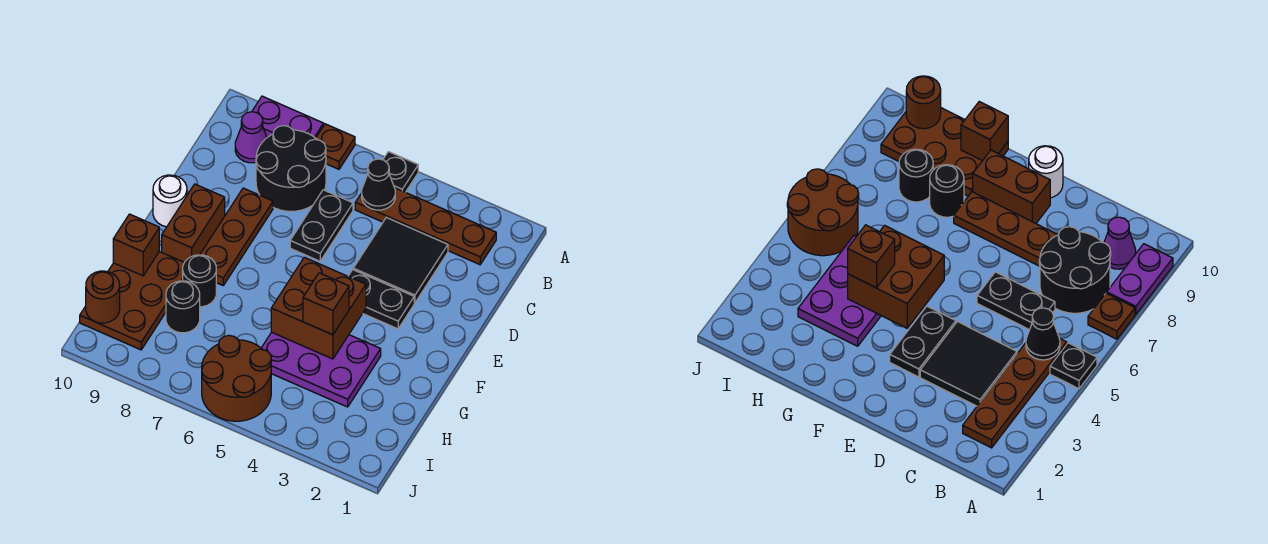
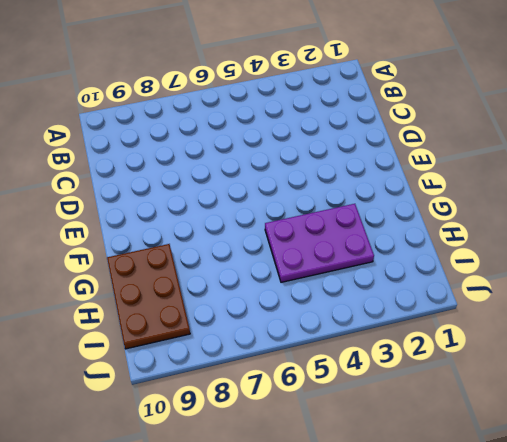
none -> black plate A5 level 1
none -> brown plate A7 level 1
none -> purple plate A8:A9 level 1

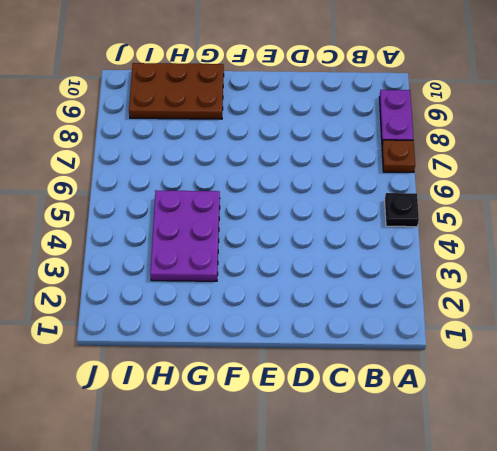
none -> brown plate B2:B5 level 1
none -> black round brick B7:C8 level 1
none -> purple cone B9 level 1

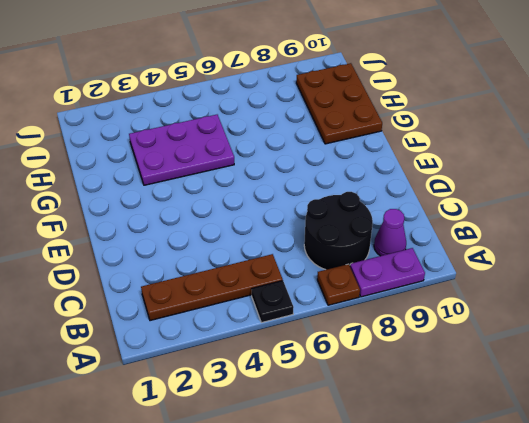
none -> black tile C3:D4 level 1
none -> black plate C6:D6 level 1
none -> brown plate D8:F8 level 1

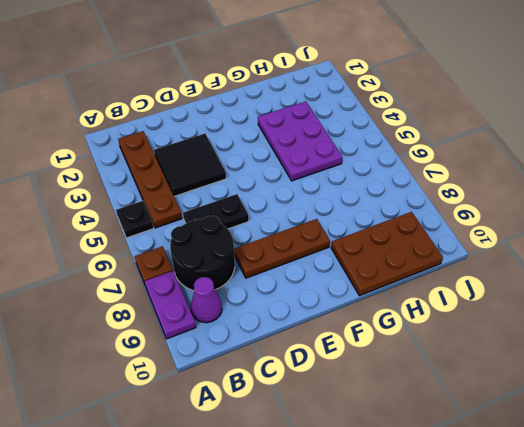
none -> black plate E3:E4 level 1
none -> brown brick E9:F9 level 1
none -> white round brick E10 level 1

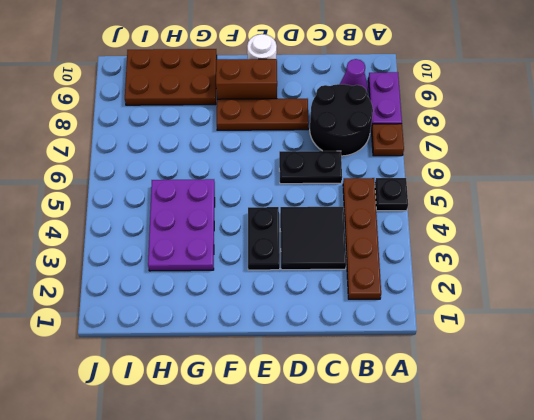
none -> black round brick G8 level 1
none -> black round brick H8 level 1
none -> brown round brick I5:J6 level 1

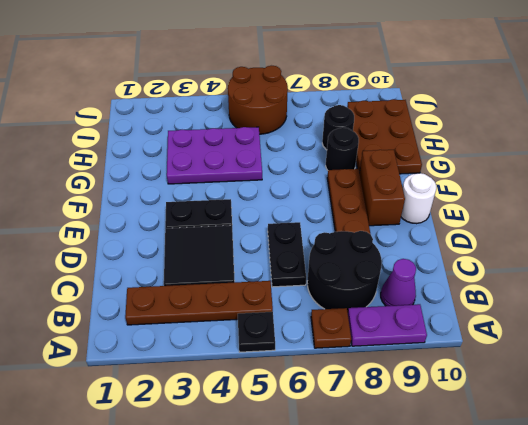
none -> black cone B5 level 2
none -> brown brick F4:G5 level 2
none -> brown brick G10 level 2

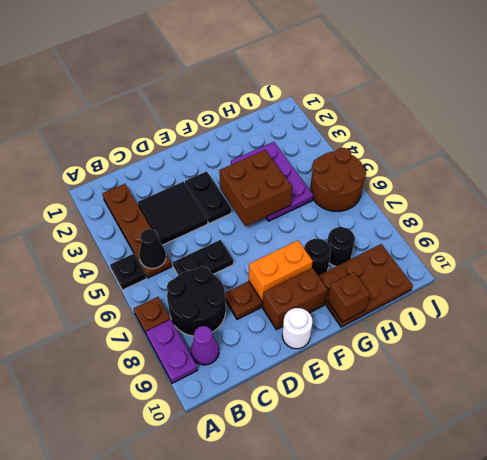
orange brick E8:F8 level 2 -> none
none -> brown round brick I10 level 2
none -> brown brick G4 level 3

